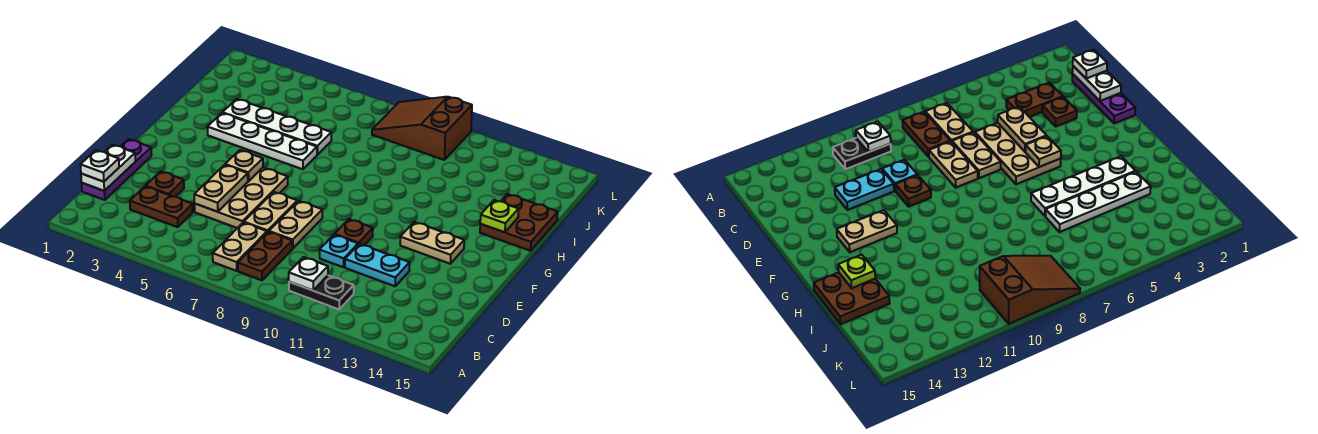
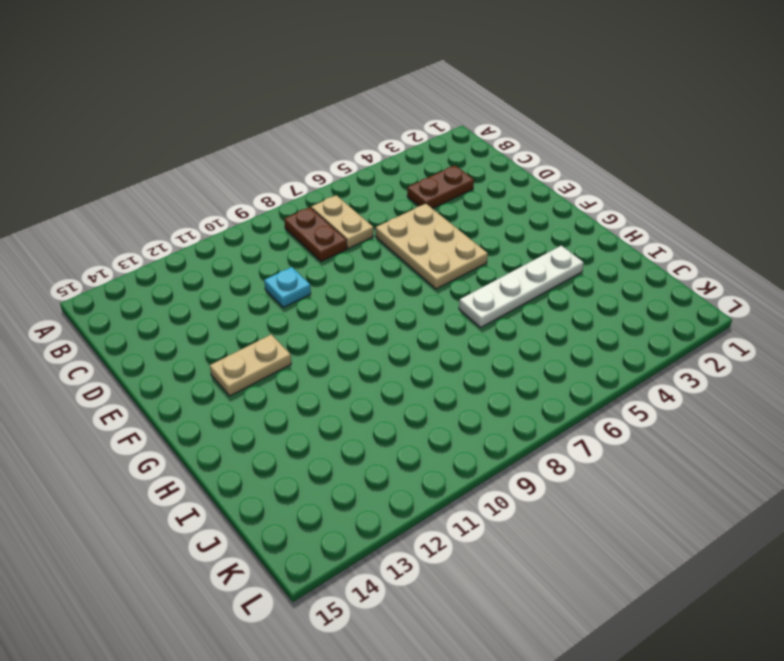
none -> black plate B10:B11 level 1
none -> purple plate C1:E1 level 1
none -> brown plate D3 level 1

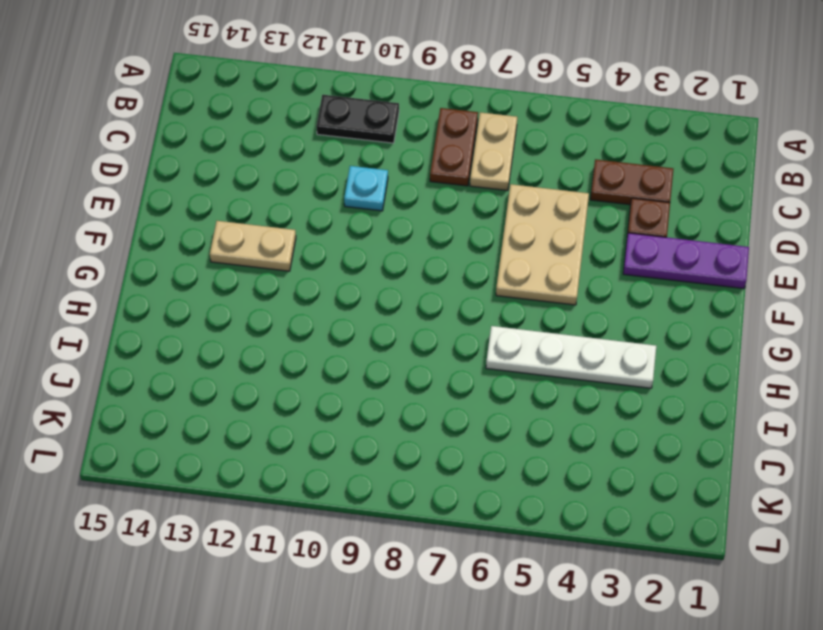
purple plate E1:E3 level 1 -> purple plate C1:E1 level 1
none -> tan plate D7:E7 level 1
none -> tan plate D8:E8 level 1
none -> cyan plate D11:D12 level 1

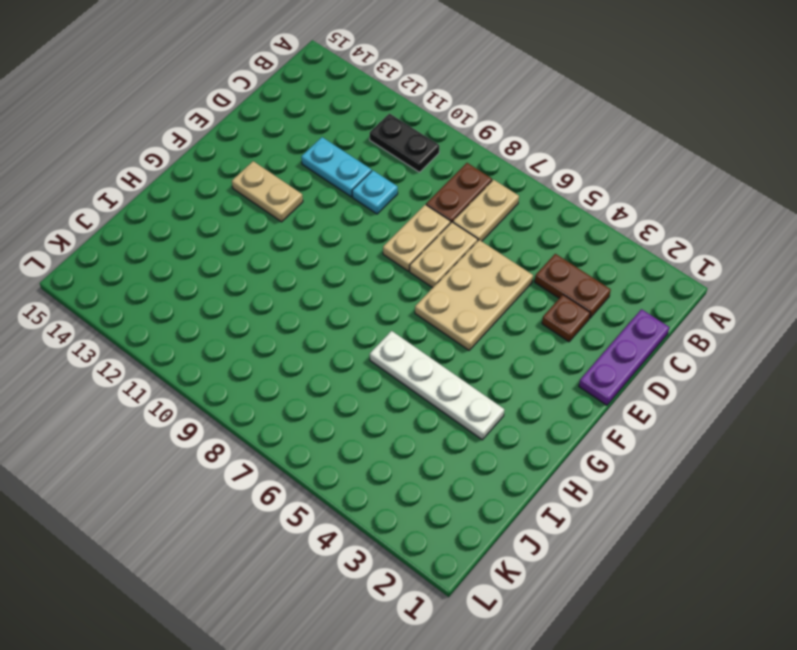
none -> brown plate E10 level 1
none -> brown plate H14:I15 level 1
none -> white plate I3:I6 level 1

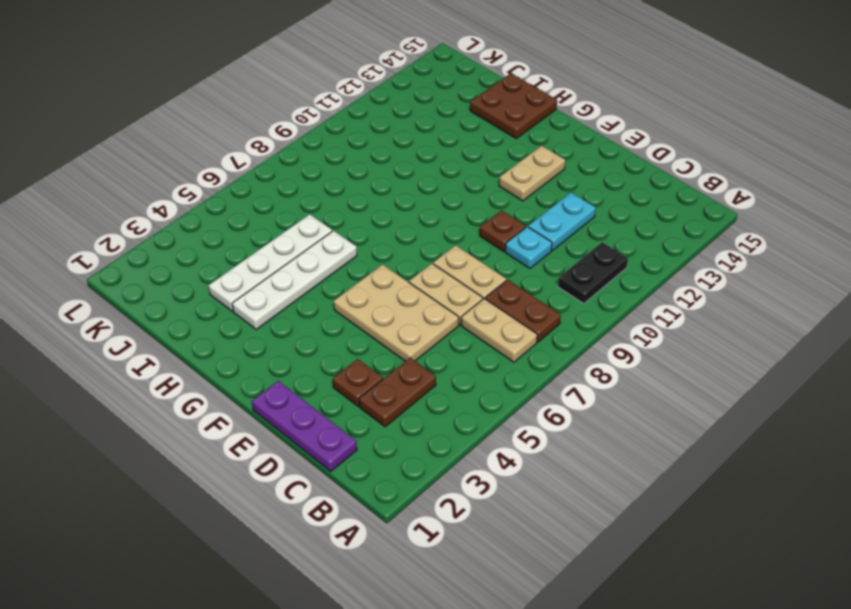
none -> brown slope K8:L10 level 1 top 10
none -> white plate B10 level 2
none -> white plate C1:D1 level 2

